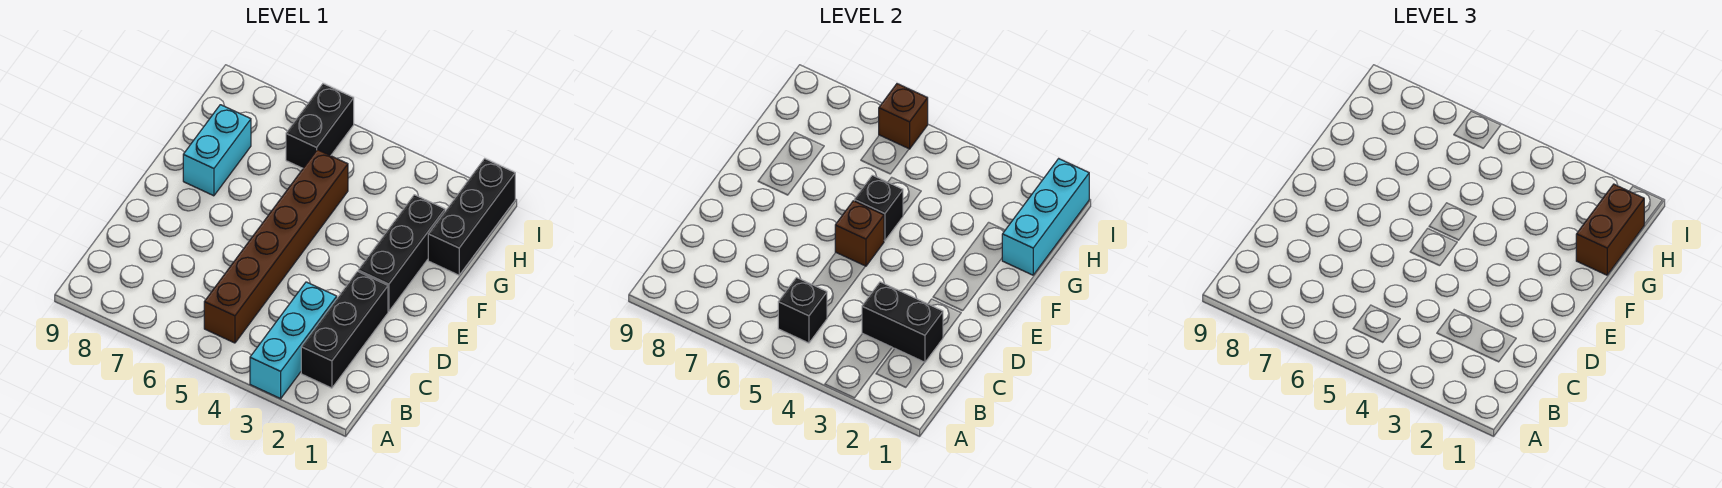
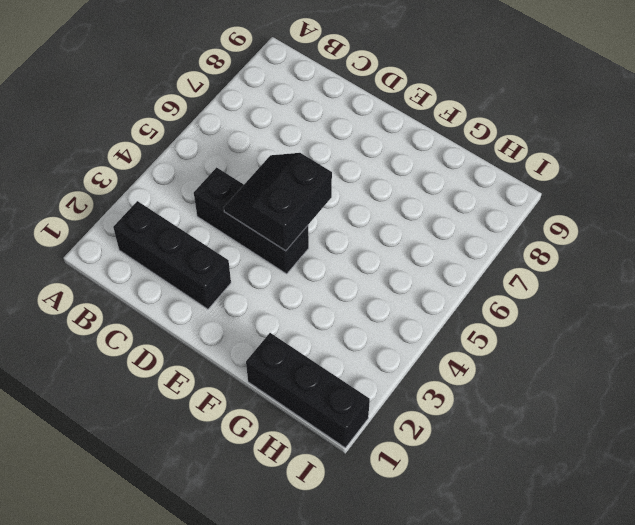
black brick C4:E4 level 1 -> black brick E2:G2 level 1
black slope D4:E5 level 2 top E -> brown brick E5 level 2
none -> cyan brick A3:C3 level 1
none -> brown brick B5:G5 level 1
none -> cyan brick F8:G8 level 1

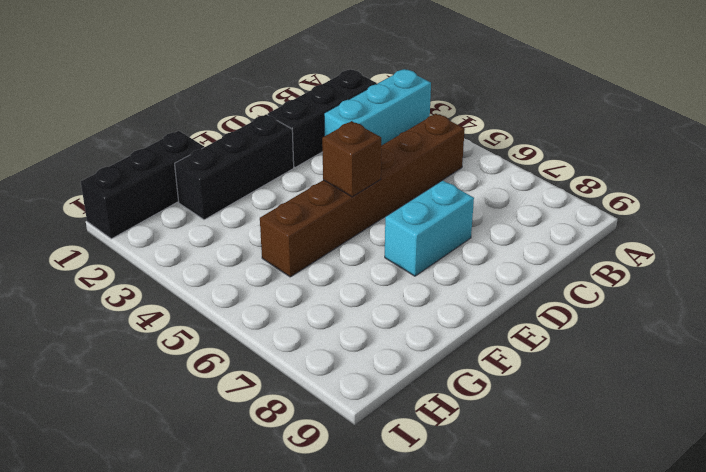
cyan brick D7:E7 level 1 -> cyan brick F8:G8 level 1
none -> black brick H6:I6 level 1
none -> black brick B5 level 2
none -> black brick C2:C3 level 2

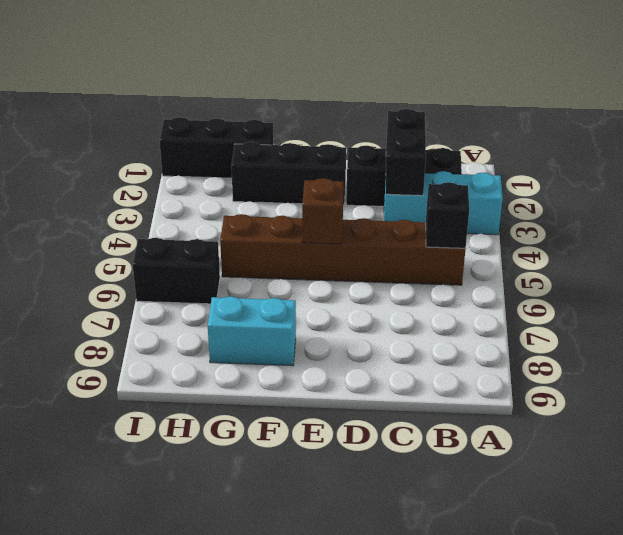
none -> black brick F5 level 2
none -> cyan brick G1:I1 level 2
none -> brown brick I6 level 2

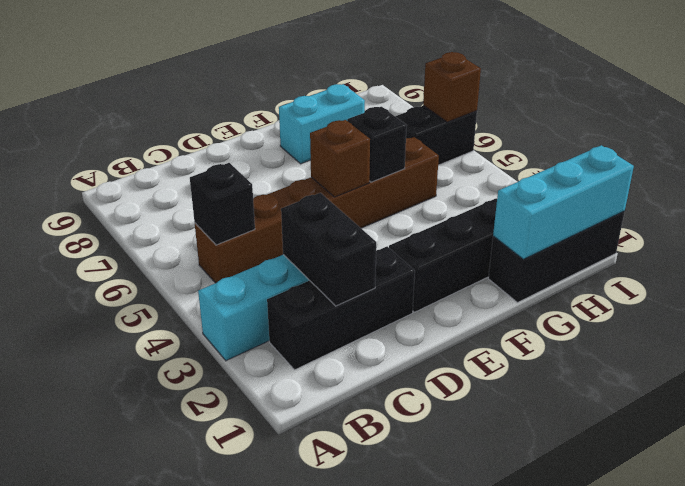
none -> brown brick G1:H1 level 3

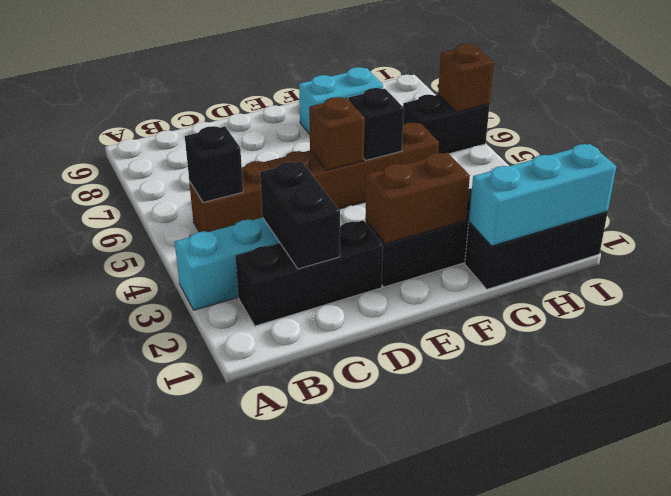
brown brick E2:F2 level 2 -> brown brick G1:H1 level 3

